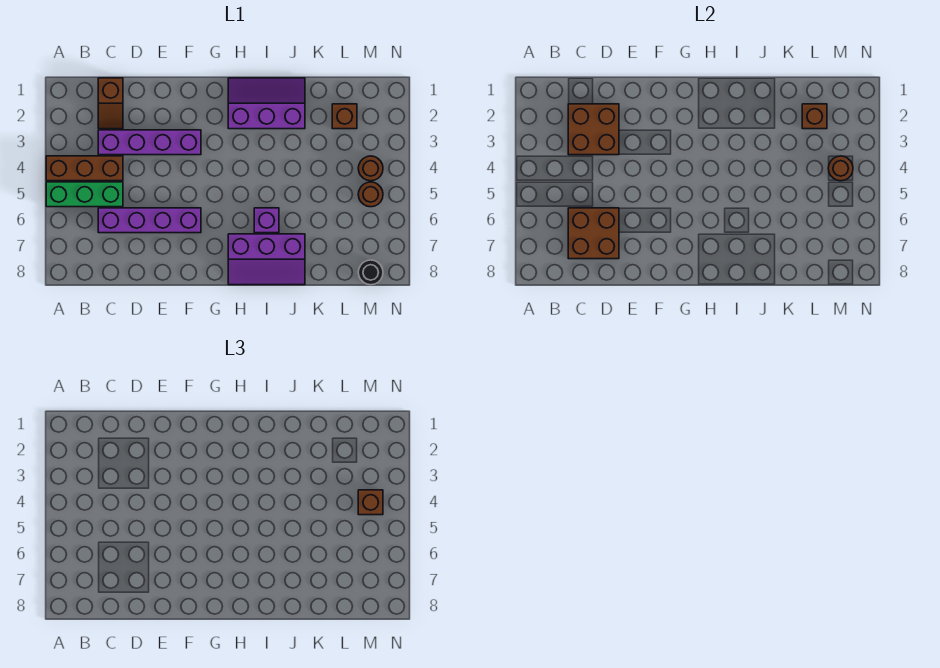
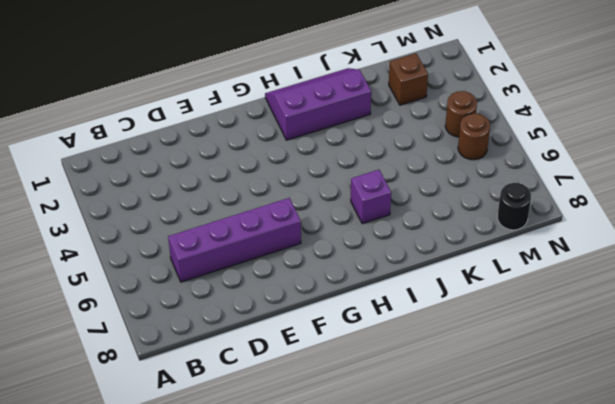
none -> brown brick A4:C4 level 1
none -> green brick A5:C5 level 1
none -> brown slope C1:C2 level 1 top 1

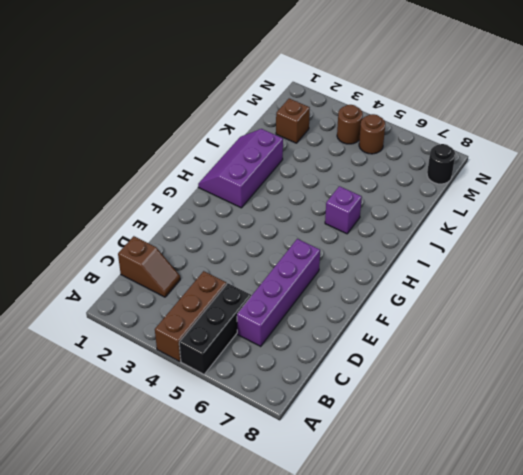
black brick A5:C5 level 1 -> green brick A5:C5 level 1
none -> purple brick C3:F3 level 1
none -> purple slope H7:J8 level 1 top 7
none -> brown brick C2:D3 level 2

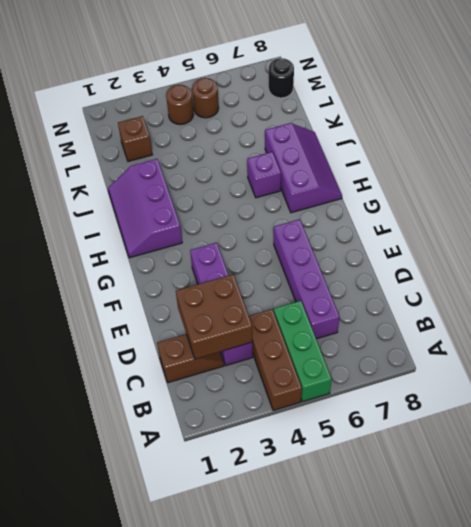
none -> brown brick C6:D7 level 2
none -> brown brick L2 level 2
none -> brown round brick M4 level 2

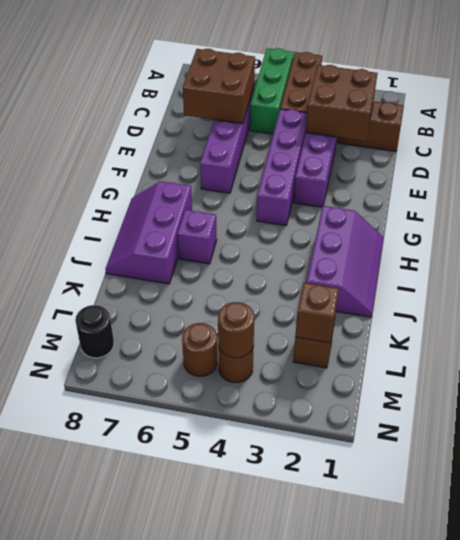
purple brick D4:G4 level 1 -> none
none -> brown brick M4 level 3

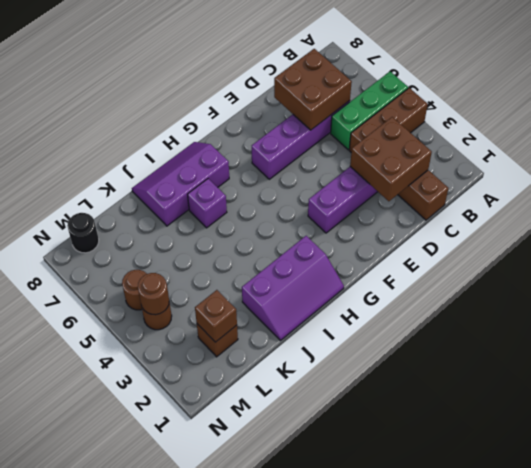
none -> brown brick M4 level 3

